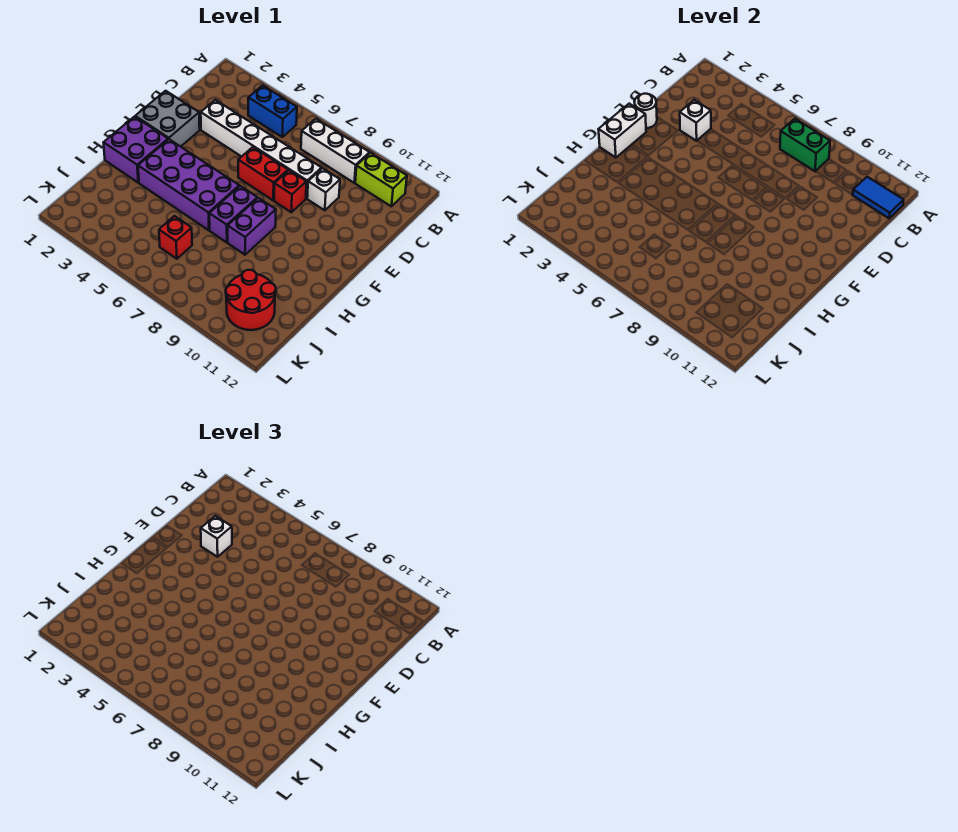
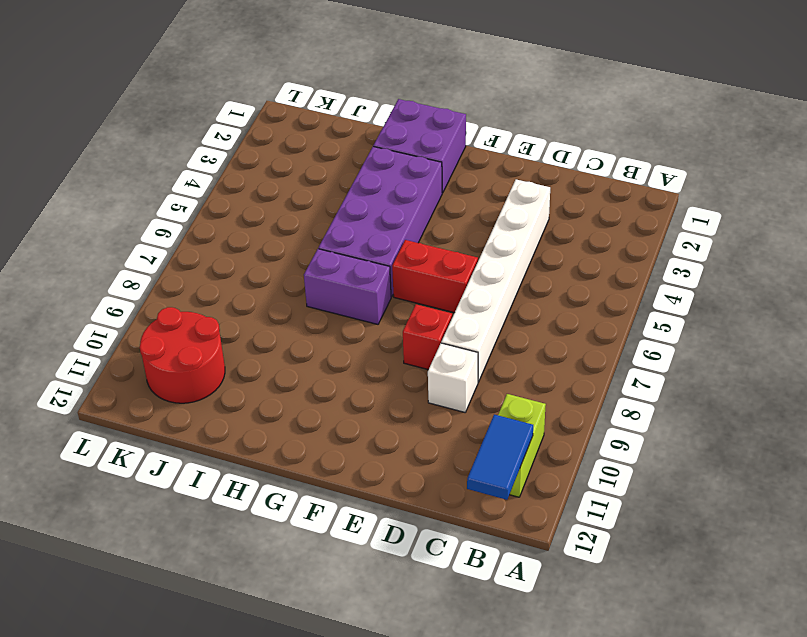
red brick E6:F6 level 1 -> red brick E6:E7 level 1
none -> blue brick B4:B5 level 1
none -> white brick B7:B9 level 1
none -> grey brick E1:F2 level 1

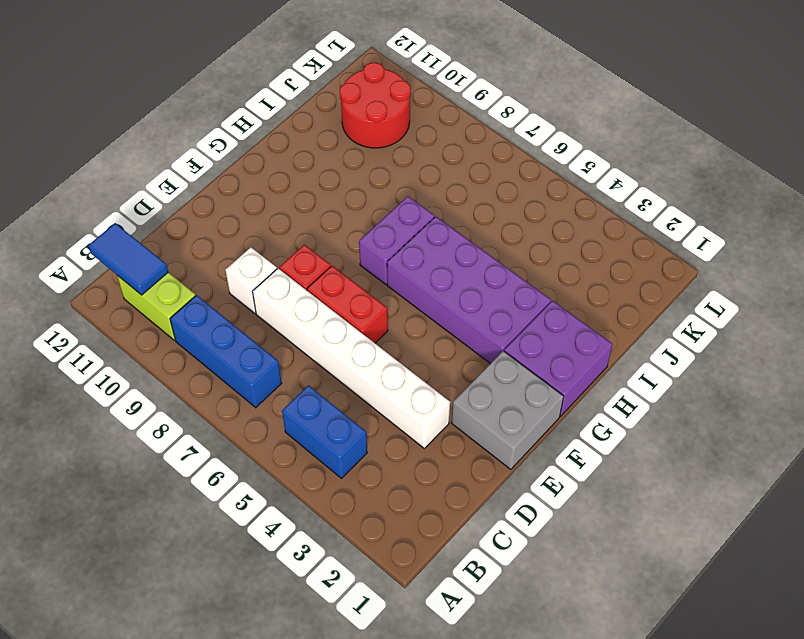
blue brick B7:B9 level 1 -> white brick B7:B9 level 1
none -> purple brick G8:H8 level 1
none -> red brick J6 level 1
none -> green brick B7:B8 level 2

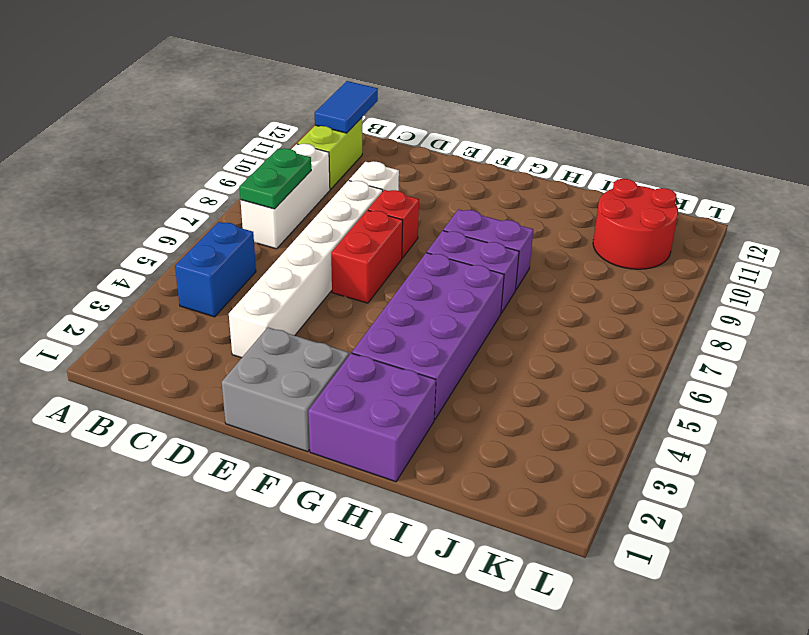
green plate B7:B8 level 2 -> green brick B7:B8 level 2
none -> red brick J6 level 1
none -> white brick D3 level 2
none -> white round brick E1 level 2

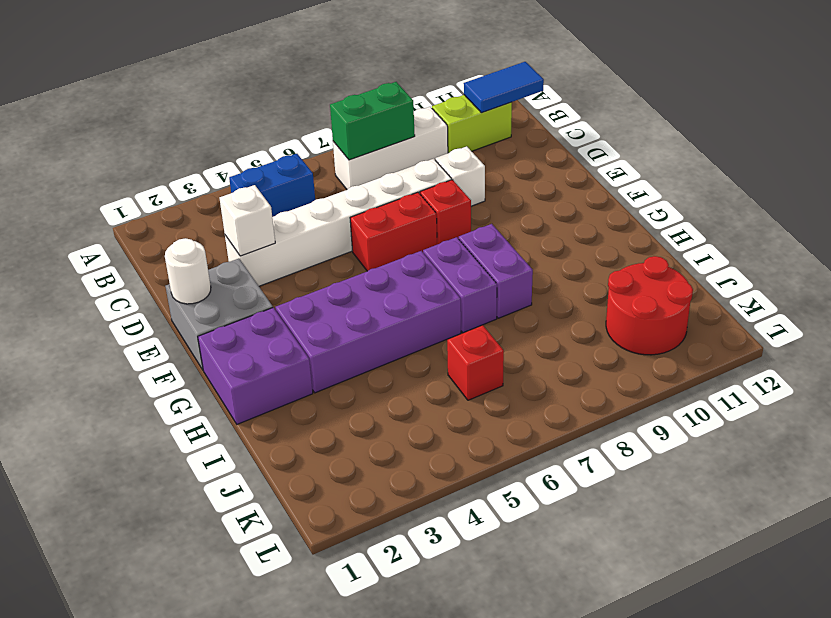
none -> white brick F1:G1 level 2
none -> white brick D3 level 3

